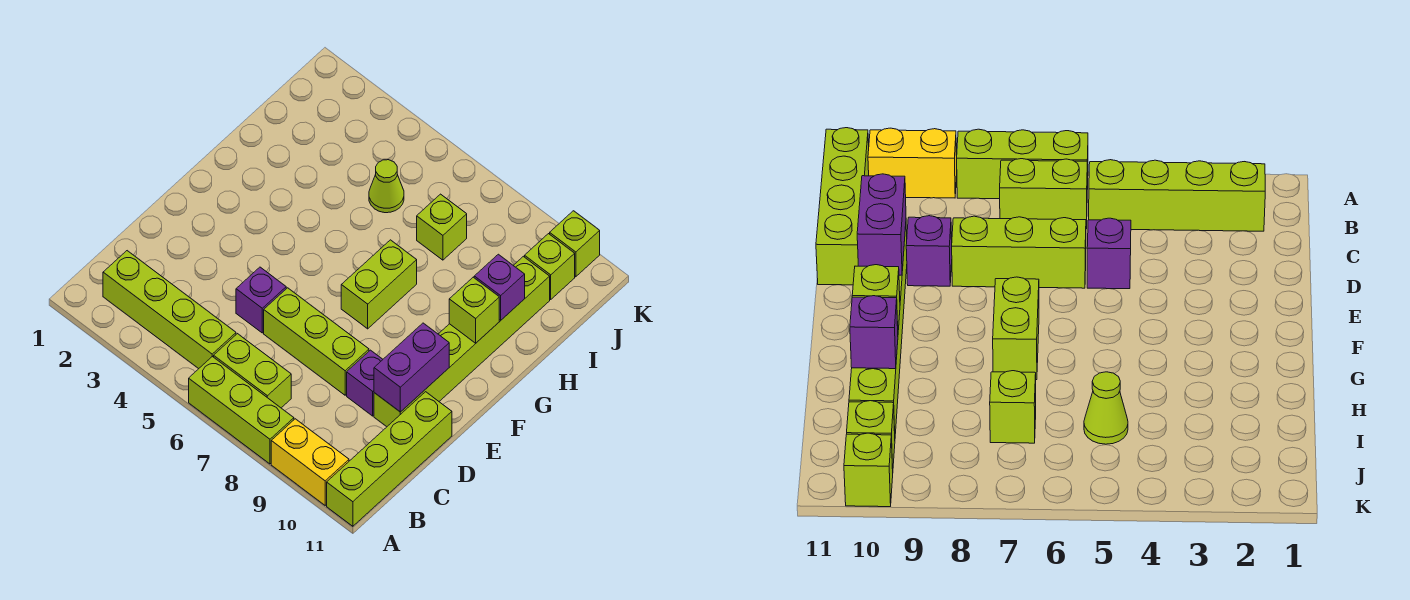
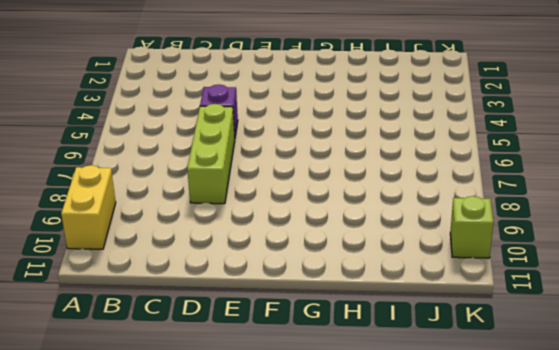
none -> lime brick A6:A8 level 1
none -> lime brick A11:D11 level 1
none -> lime brick B2:B5 level 1

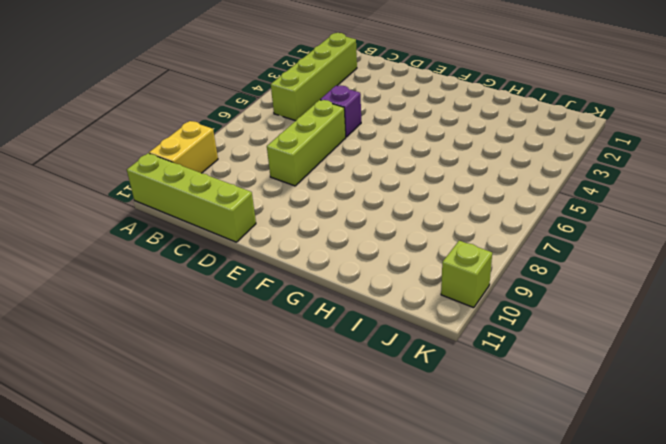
none -> lime brick A6:A8 level 1
none -> lime brick B6:B7 level 1
none -> purple brick D9 level 1

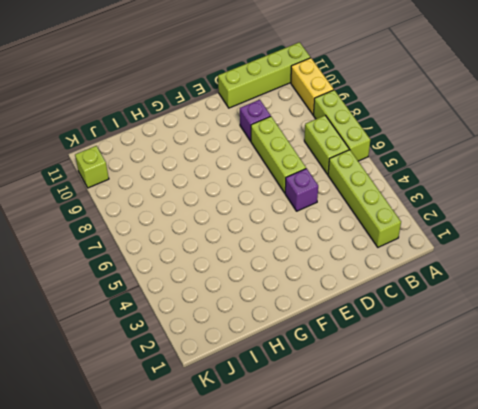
none -> lime brick D10:I10 level 1
none -> lime brick F7:G7 level 1
none -> lime cone I5 level 1

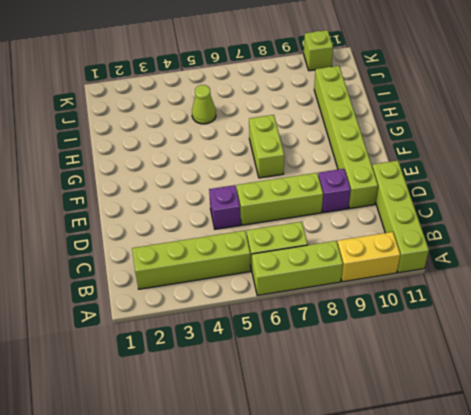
none -> lime brick I7 level 1
none -> lime brick J10 level 1
none -> purple brick D10:E10 level 2

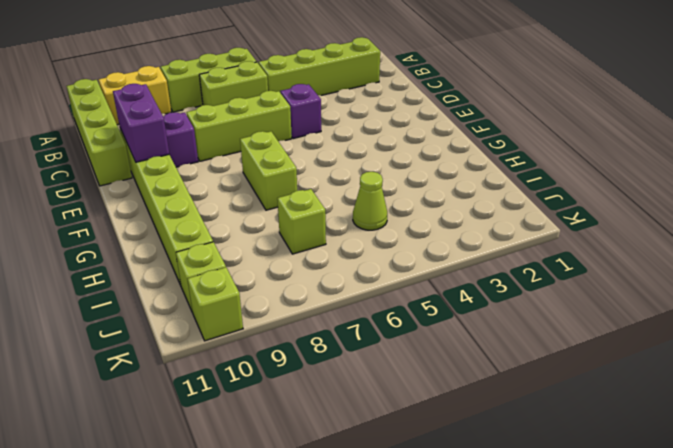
none -> lime brick G10 level 2
none -> purple brick H10 level 2

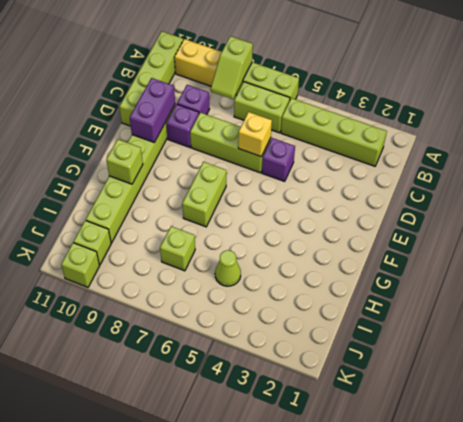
lime slope A8:B8 level 2 top A -> none
purple brick C9 level 1 -> purple brick H10 level 2
yellow brick D6 level 2 -> none

